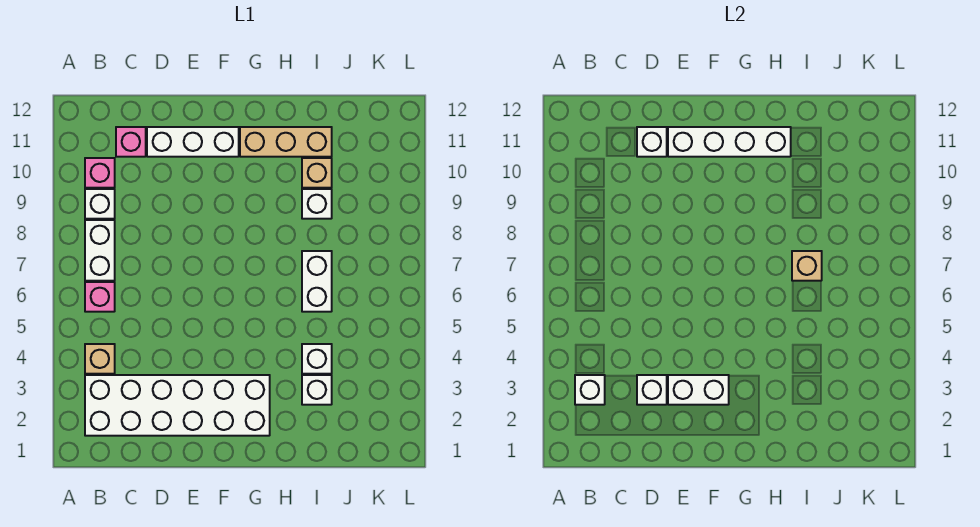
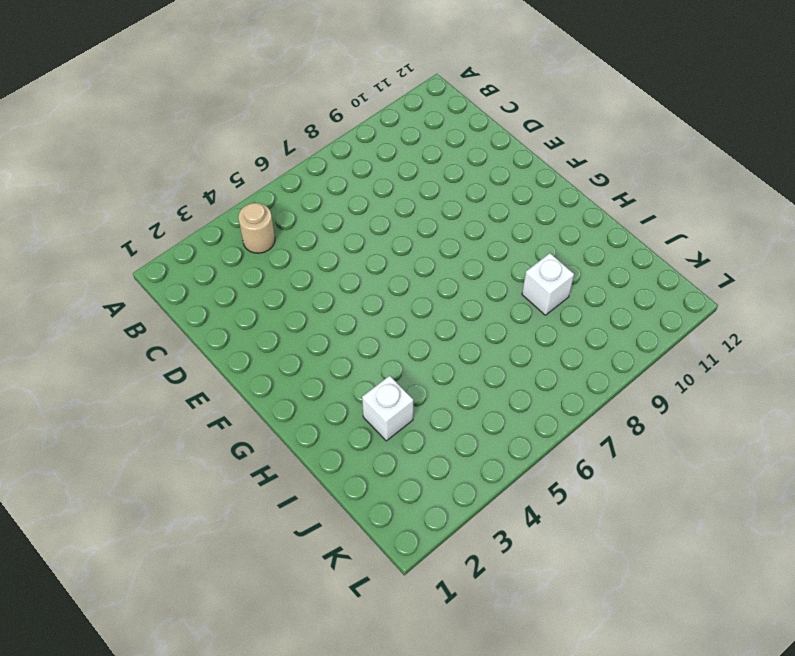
tan round brick B4 level 1 -> tan brick B4 level 1
none -> white brick B2:G3 level 1
none -> pink brick B6 level 1
none -> white brick B7:B8 level 1

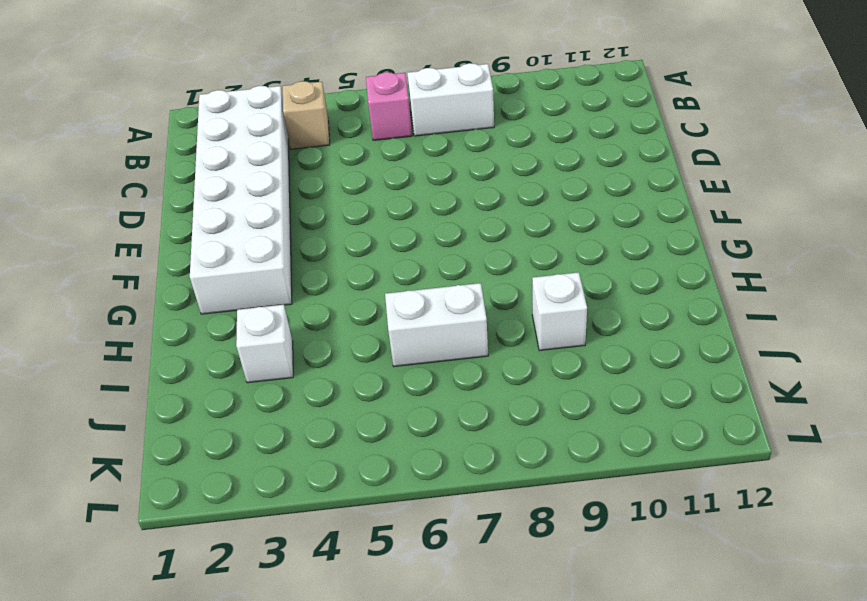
none -> white brick B9 level 1
none -> pink brick B10 level 1
none -> pink brick C11 level 1

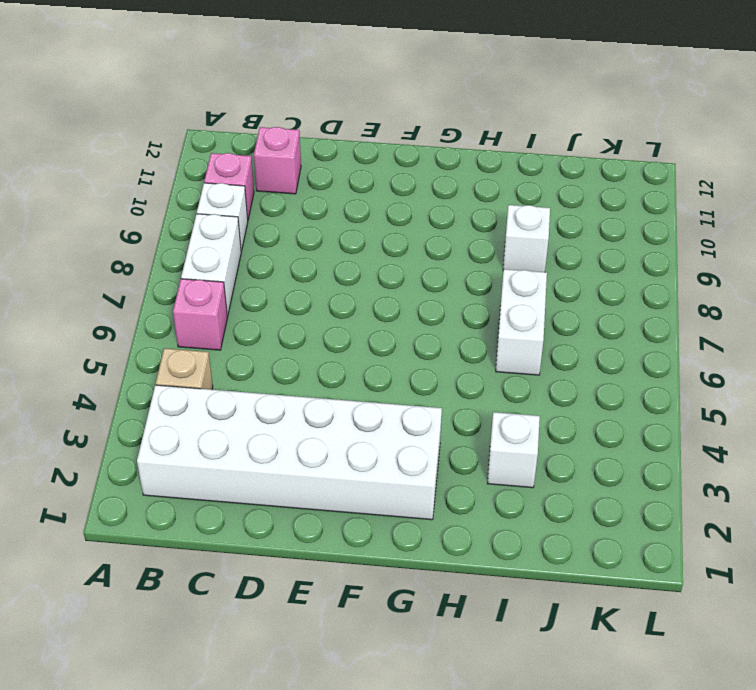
none -> white brick D11:F11 level 1
none -> tan brick G11:I11 level 1
none -> white brick I4 level 1

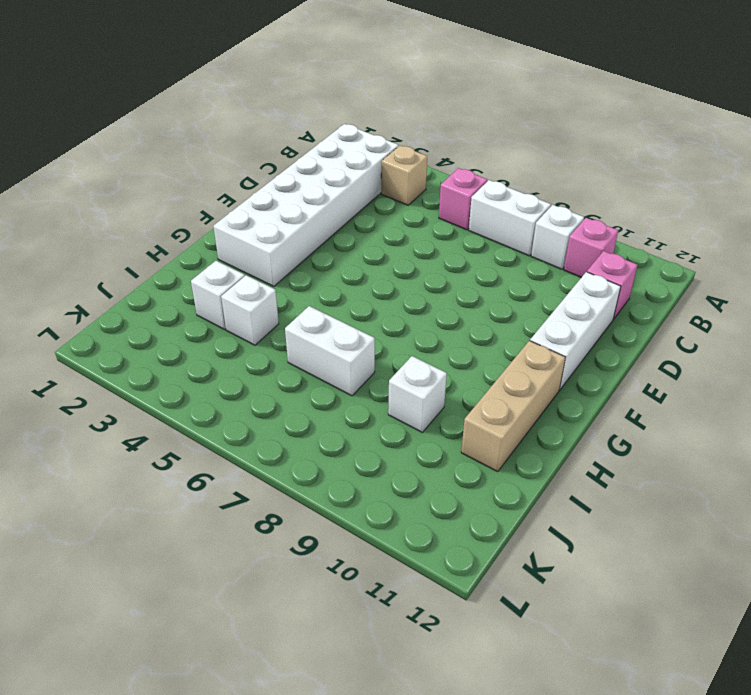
none -> tan brick I10 level 1
none -> white brick B3 level 2
none -> white brick D3 level 2

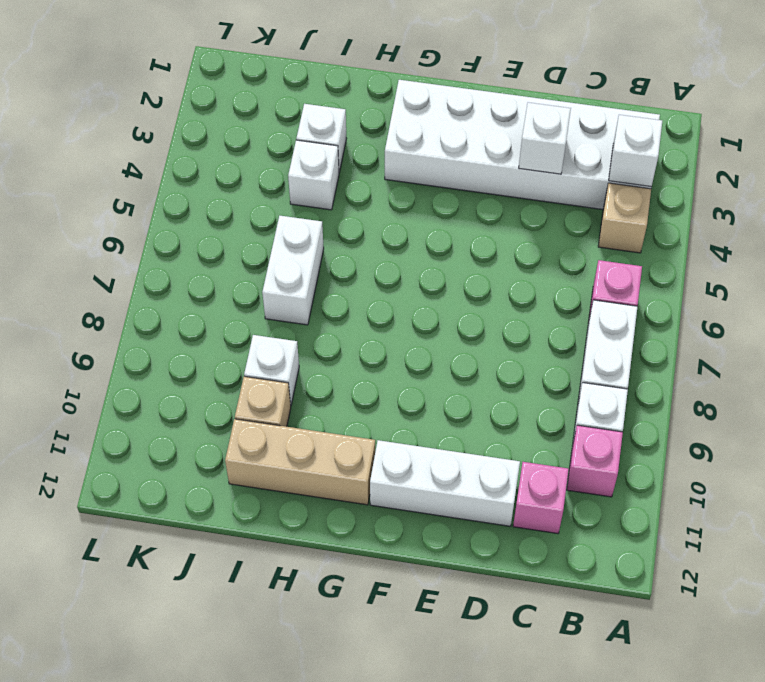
none -> white brick D11 level 2
none -> white brick E3:F3 level 2
none -> white brick E11:H11 level 2

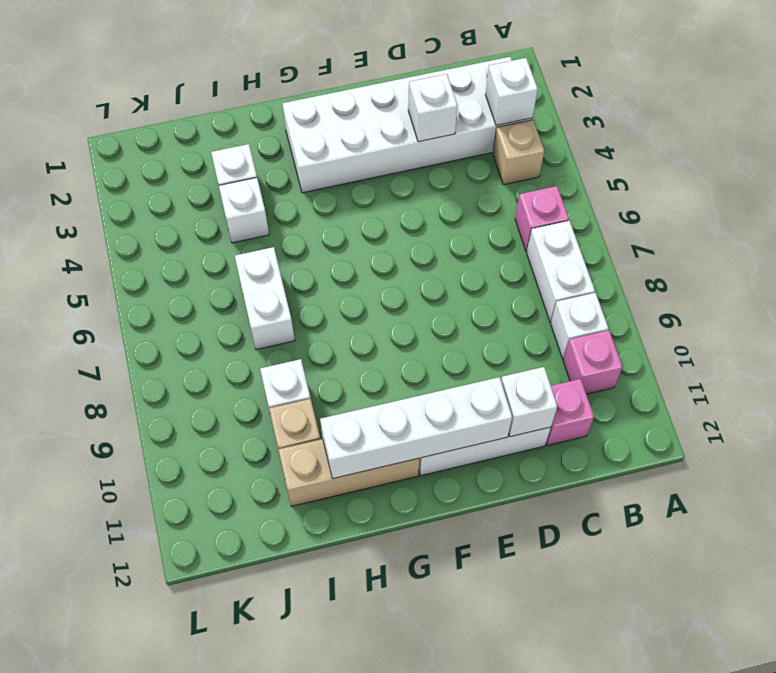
none -> white brick E3:F3 level 2
none -> tan brick I7 level 2

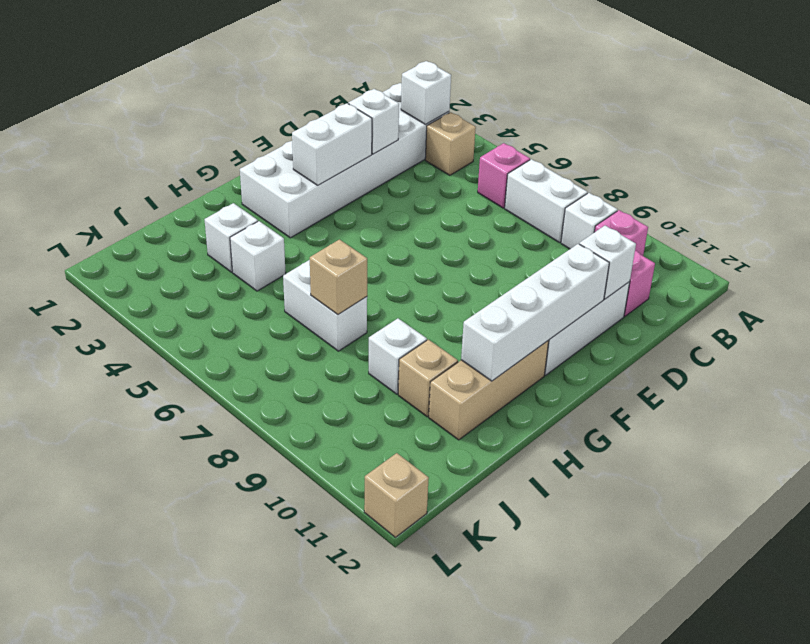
tan brick L12 level 1 -> none

